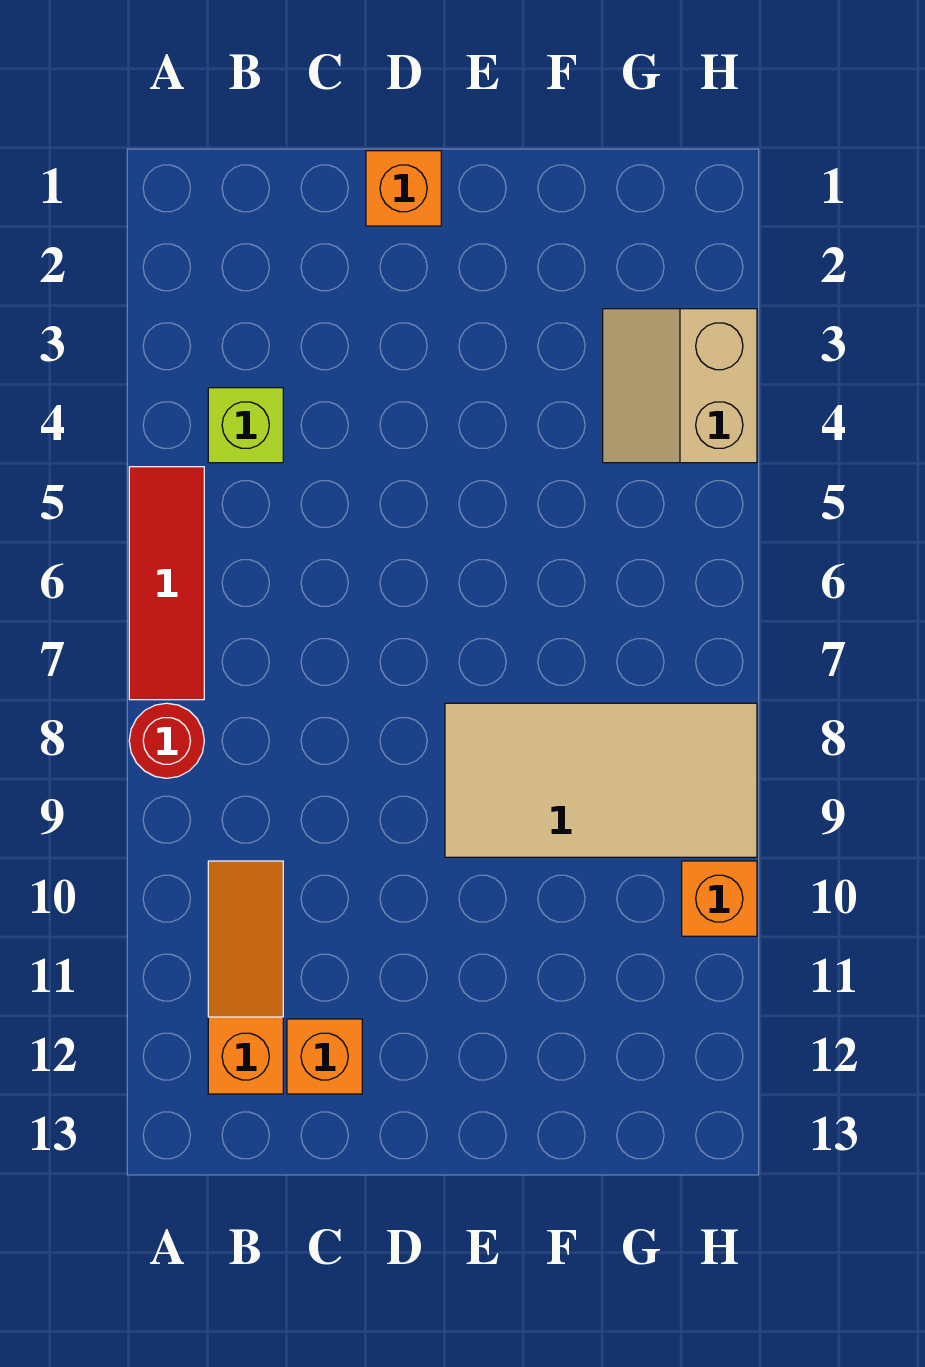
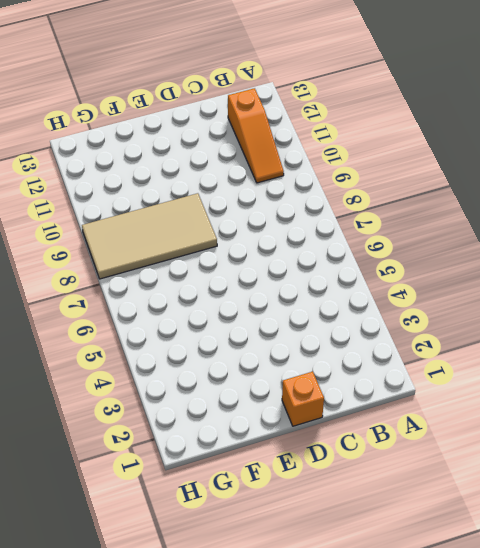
none -> red tile A5:A7 level 1
none -> red round brick A8 level 1

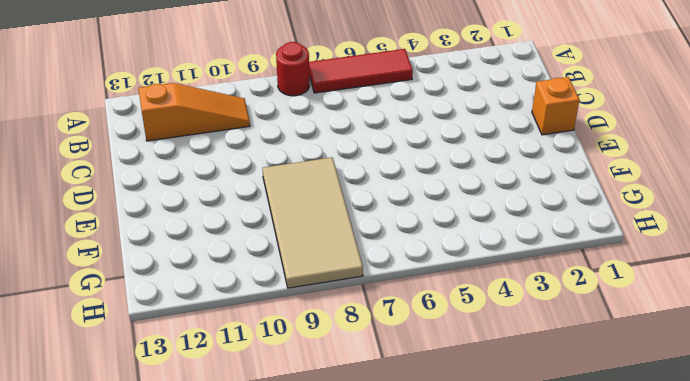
none -> lime brick B4 level 1
none -> orange brick C12 level 1

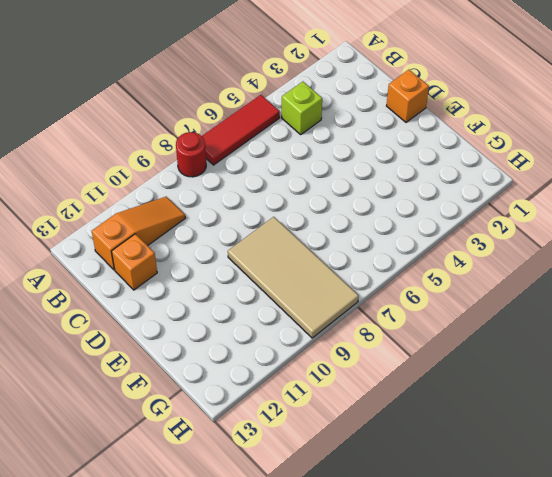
none -> tan slope G3:H4 level 1 top H
none -> orange brick H10 level 1

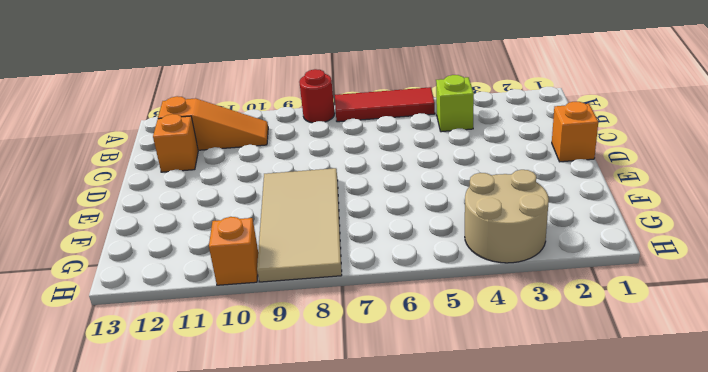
tan round brick G3:H4 level 1 -> tan slope G3:H4 level 1 top H

